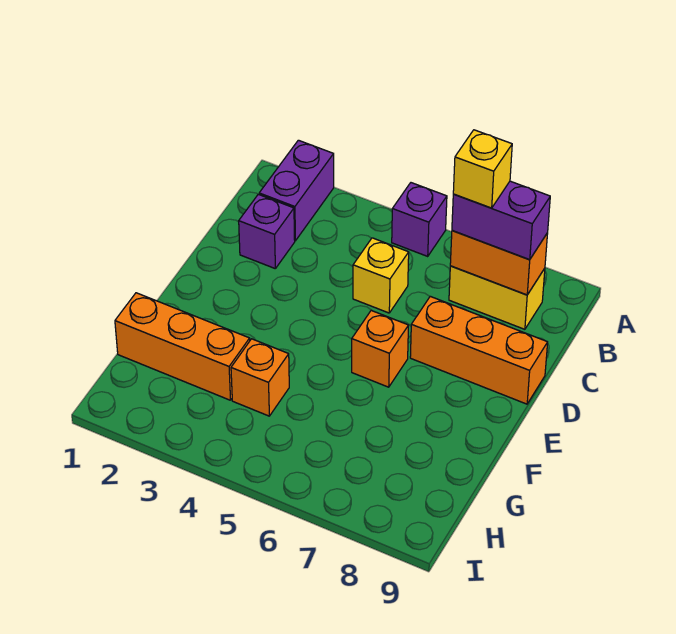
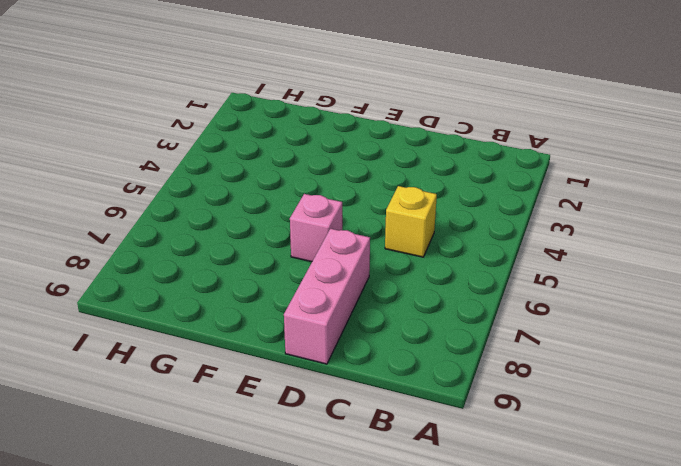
pink brick D7:D9 level 1 -> orange brick D7:D9 level 1
pink brick E6 level 1 -> orange brick E6 level 1
none -> purple brick A2:B2 level 1
none -> purple brick A5 level 1
none -> yellow brick B7:B8 level 1

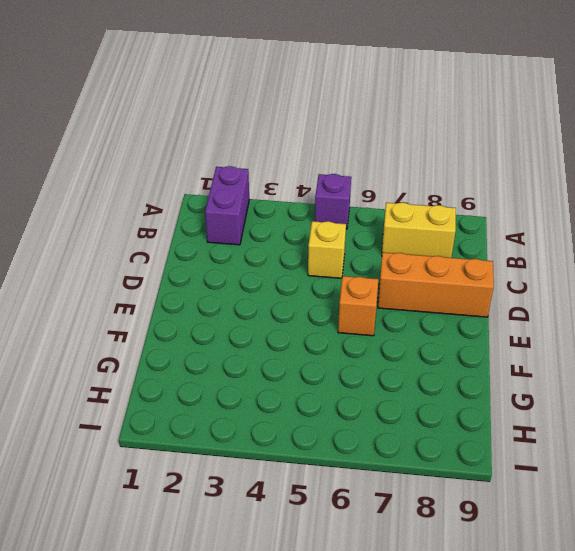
none -> purple brick C2 level 1
none -> orange brick G1:G3 level 1
none -> orange brick G4 level 1

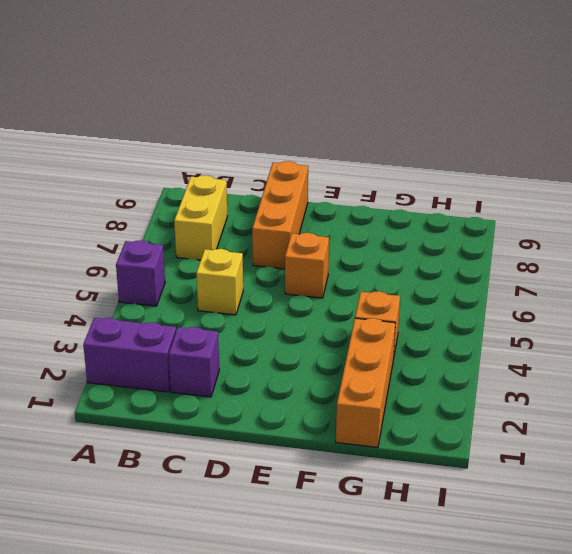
none -> orange brick B7:B8 level 2
none -> purple brick B7:B8 level 3
none -> yellow brick B7 level 4

